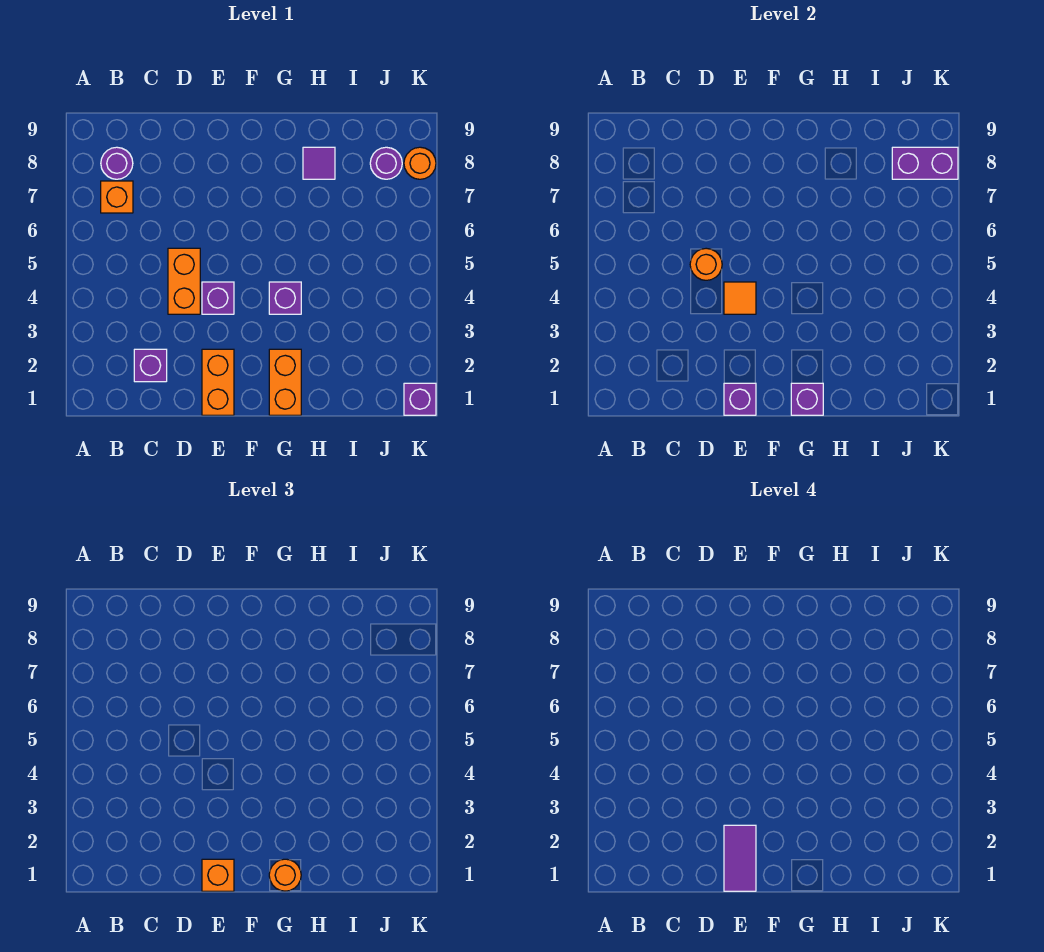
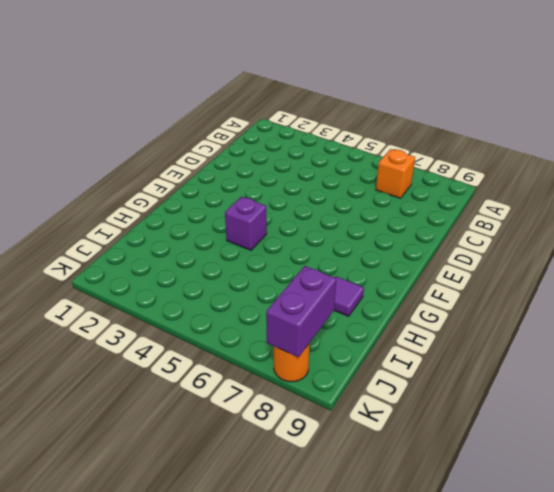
none -> purple round brick B8 level 1
none -> purple brick C2 level 1
none -> orange brick D4:D5 level 1

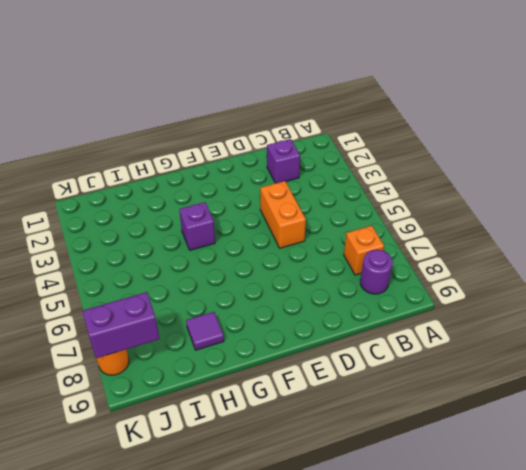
none -> orange brick E1:E2 level 1
none -> purple brick E4 level 1
none -> orange brick G1:G2 level 1

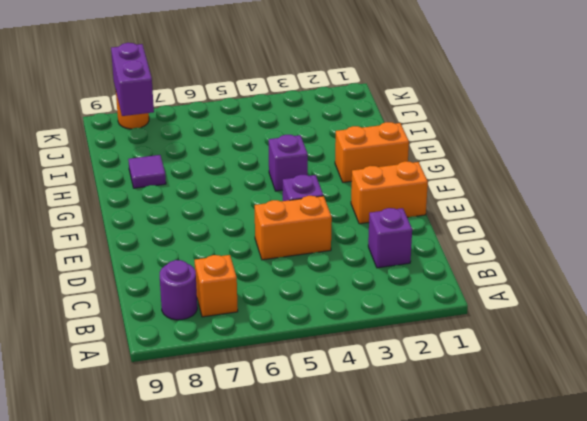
none -> purple round brick J8 level 1
none -> purple brick K1 level 1
none -> orange round brick D5 level 2

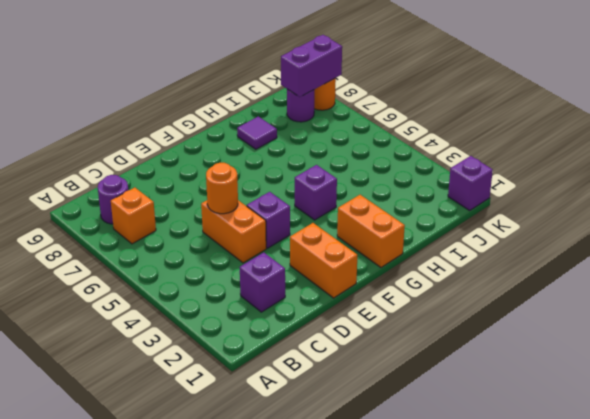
none -> purple brick E1 level 2
none -> orange tile E4 level 2
none -> purple brick G1 level 2

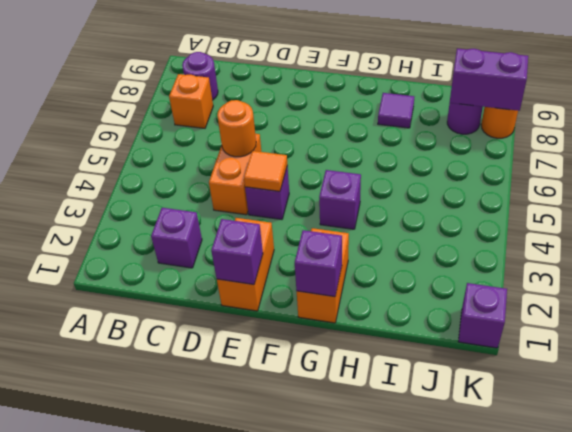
none -> orange brick E1 level 3
none -> orange round brick G1 level 3
none -> purple tile E1:E2 level 4

